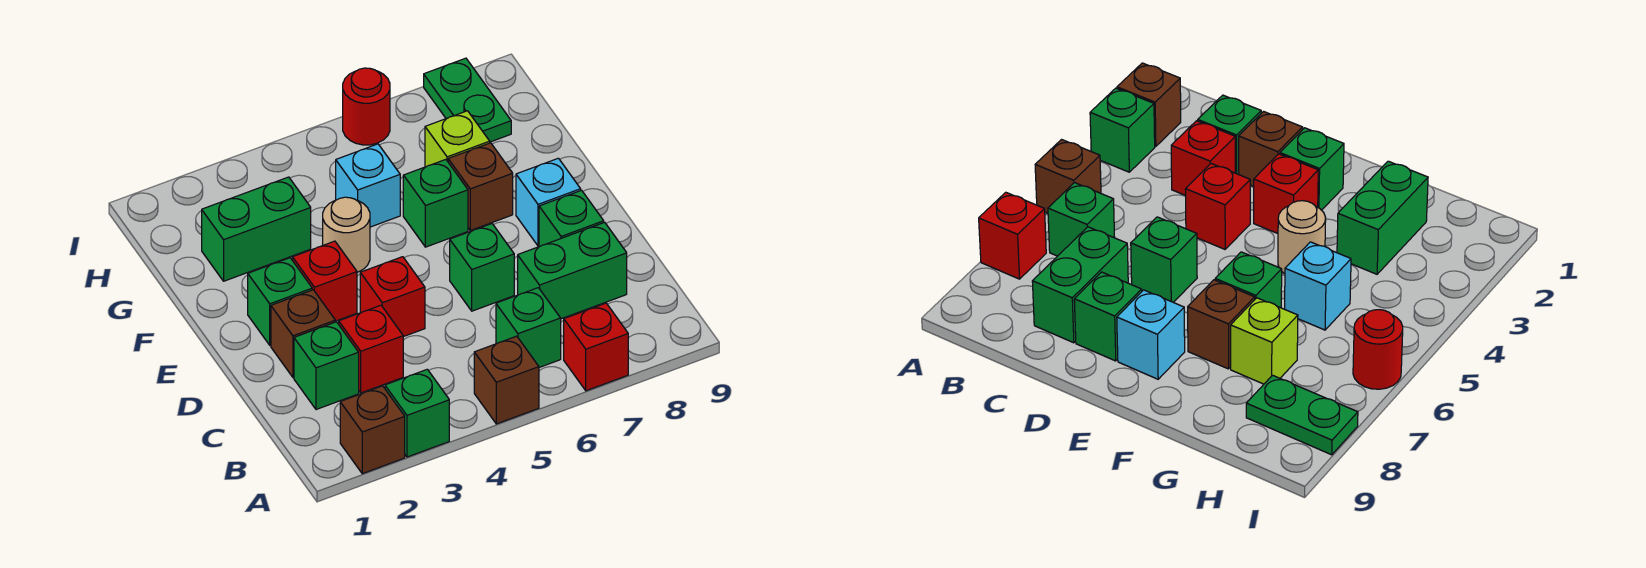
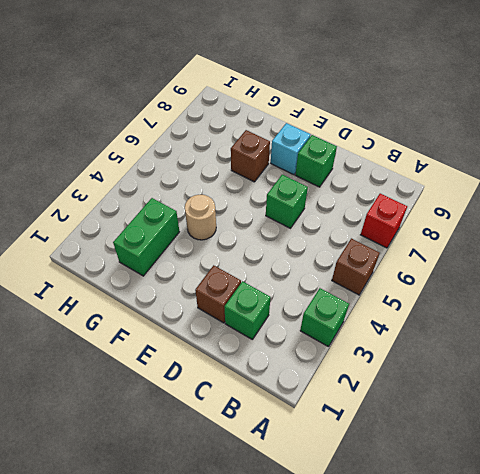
none -> brown brick A2 level 1
none -> green brick B6 level 1
none -> red brick C3 level 1

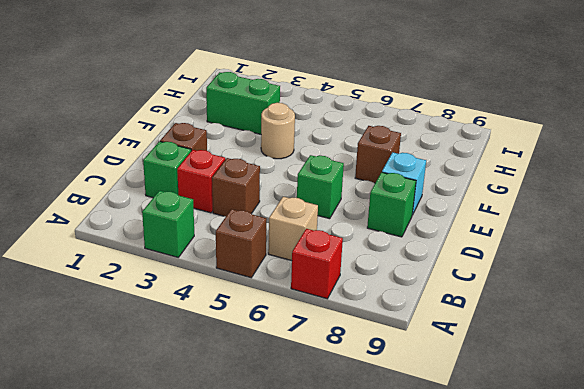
tan brick B6 level 1 -> green brick B6 level 1
brown brick C4 level 1 -> brown brick A2 level 1
none -> green brick C7:C8 level 1
none -> red brick D4 level 1
none -> green brick E2 level 1

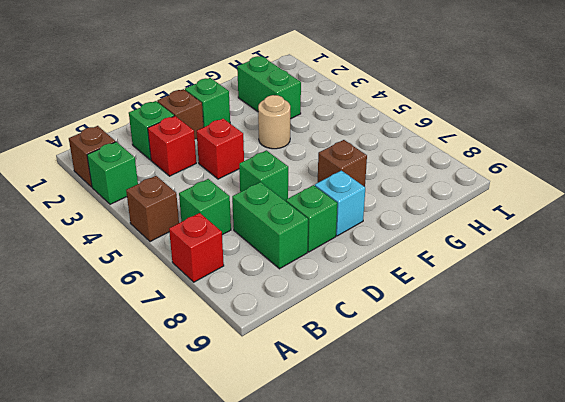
none -> red brick E3 level 1
none -> green brick F6 level 1
none -> cyan brick G5 level 1

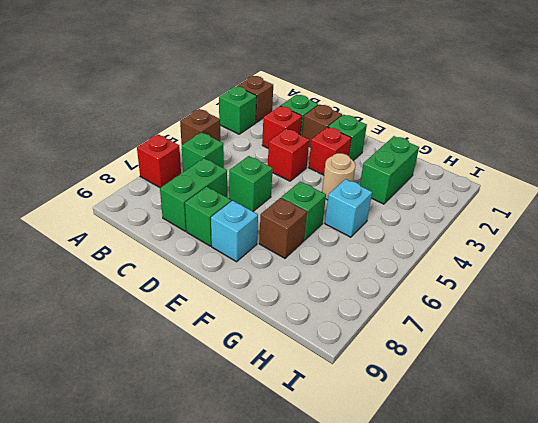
none -> lime brick G7 level 1
none -> green plate H8:I8 level 1
none -> red round brick I6 level 1

